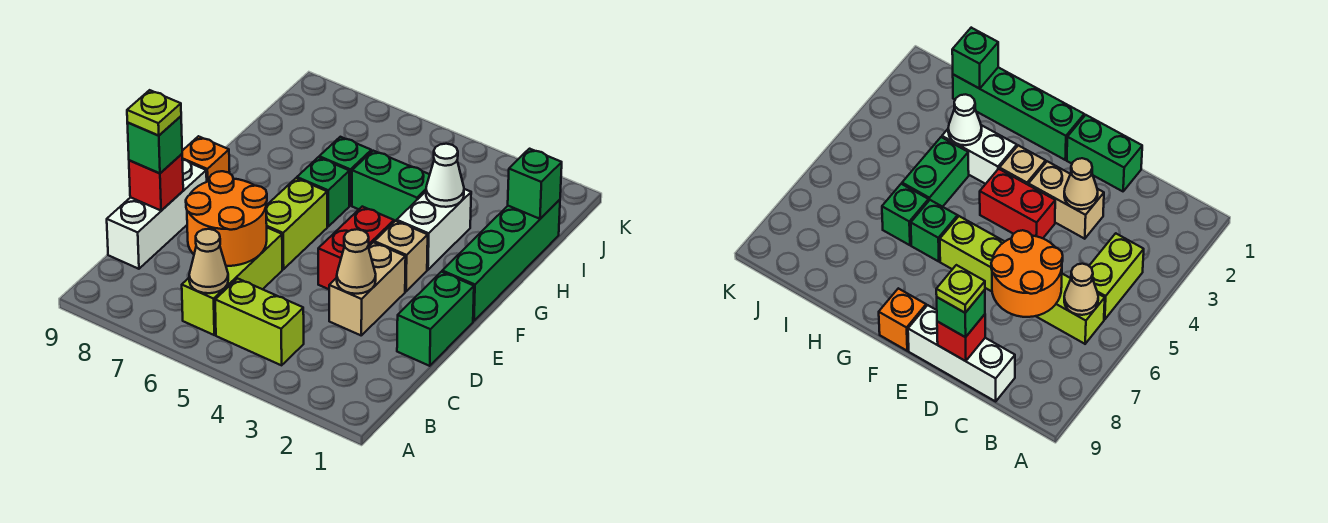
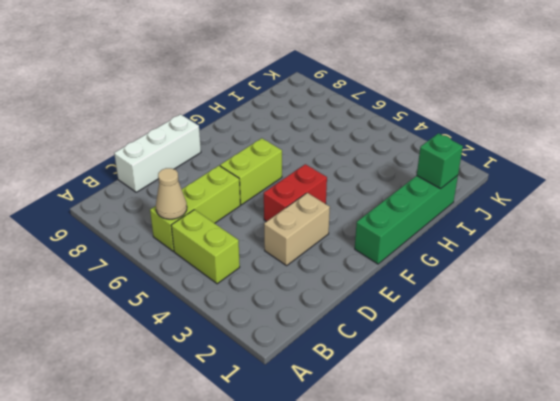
none -> green brick D1:E1 level 1
none -> tan brick F3 level 1
none -> orange brick F9 level 1

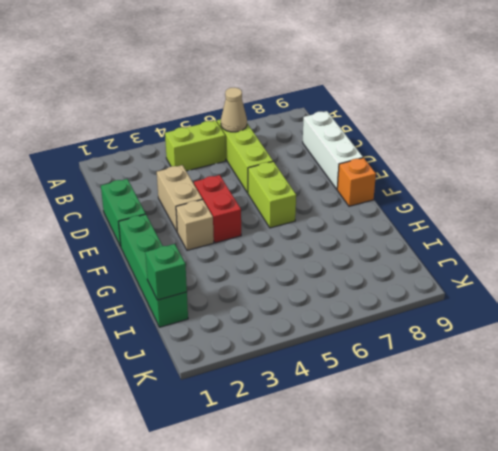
none -> white brick G3:H3 level 1
none -> green brick G6 level 1
none -> green brick H4:H5 level 1

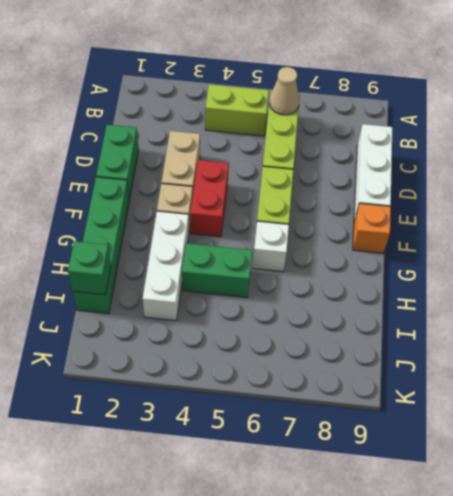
white brick G3:I3 level 1 -> white brick G3:H3 level 1
white brick G6 level 1 -> green brick G6 level 1
none -> green brick H6 level 1
none -> orange round brick C6:D7 level 2
none -> tan cone D3 level 2

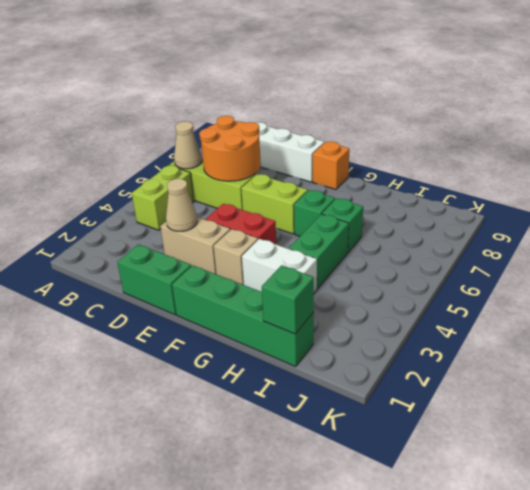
none -> red brick D9 level 2
none -> white cone H3 level 2
none -> green brick D9 level 3

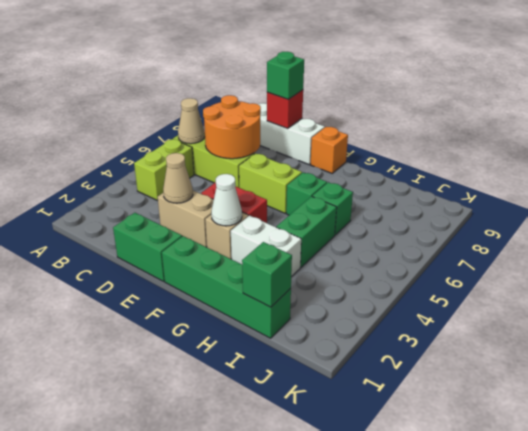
white cone F3 level 2 -> white cone H3 level 2
none -> lime plate D9 level 4

